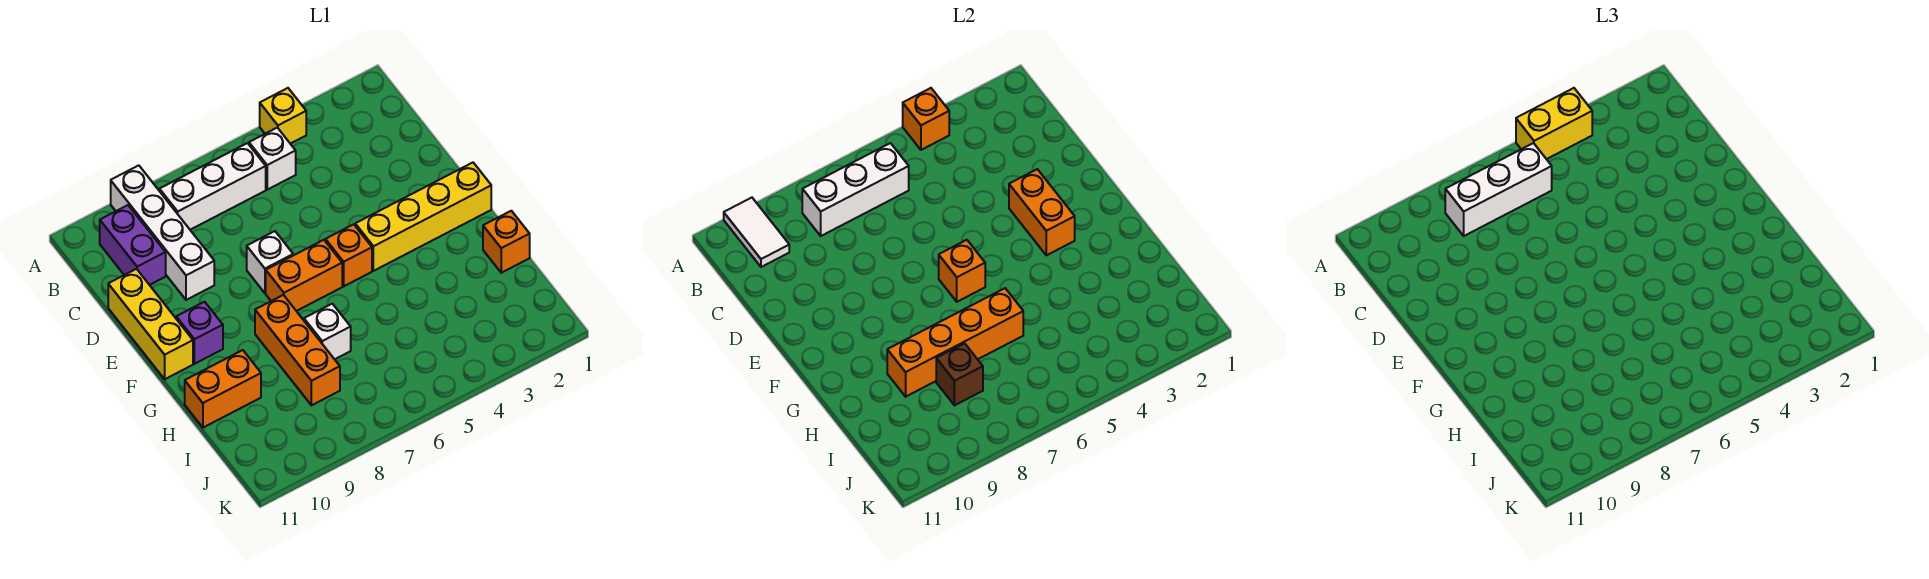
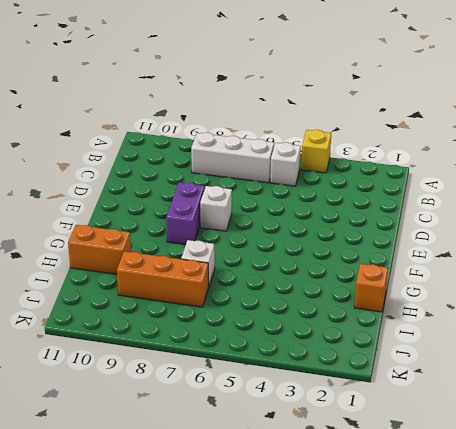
purple brick E8:F8 level 1 -> purple brick B10:C10 level 1
orange brick I7:I9 level 1 -> orange brick G8:I8 level 1
none -> white brick A9:D9 level 1
none -> yellow brick D11:F11 level 1
none -> yellow brick F1:F4 level 1

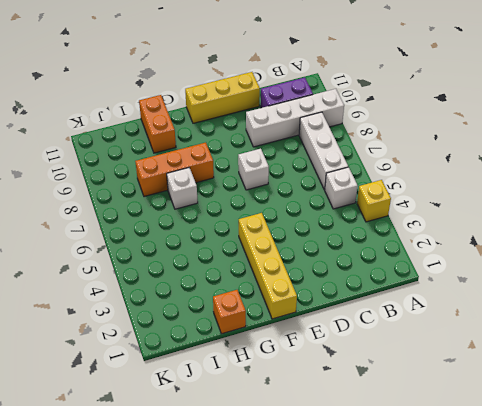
none -> orange brick F5 level 1
none -> orange brick F6:F7 level 1
none -> purple brick F10 level 1

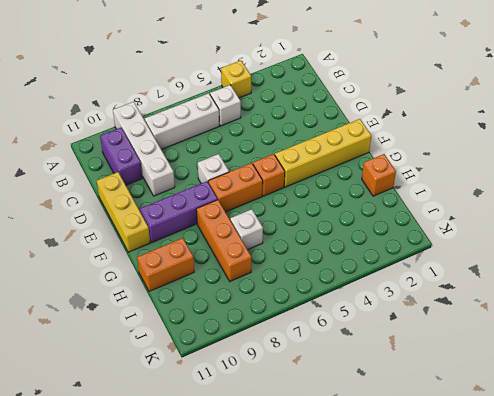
purple brick F8:F10 level 1 -> purple brick F10 level 1
none -> orange brick A4 level 2
none -> white tile A10:B10 level 2
none -> white brick B6:B8 level 2

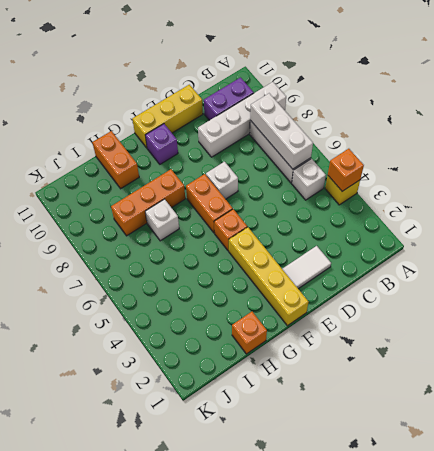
white tile D2:E2 level 1 -> white tile A10:B10 level 2
none -> orange brick E3:F3 level 2
none -> orange brick F6 level 2
none -> orange brick H6:H9 level 2

